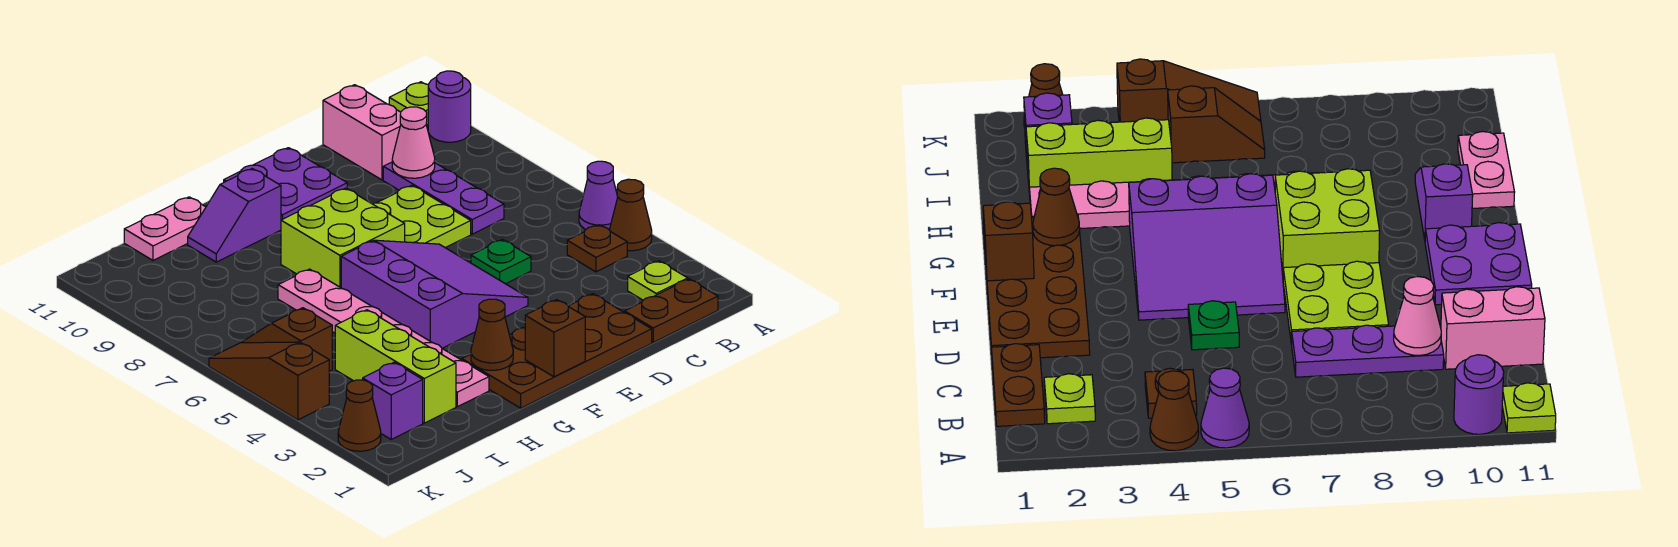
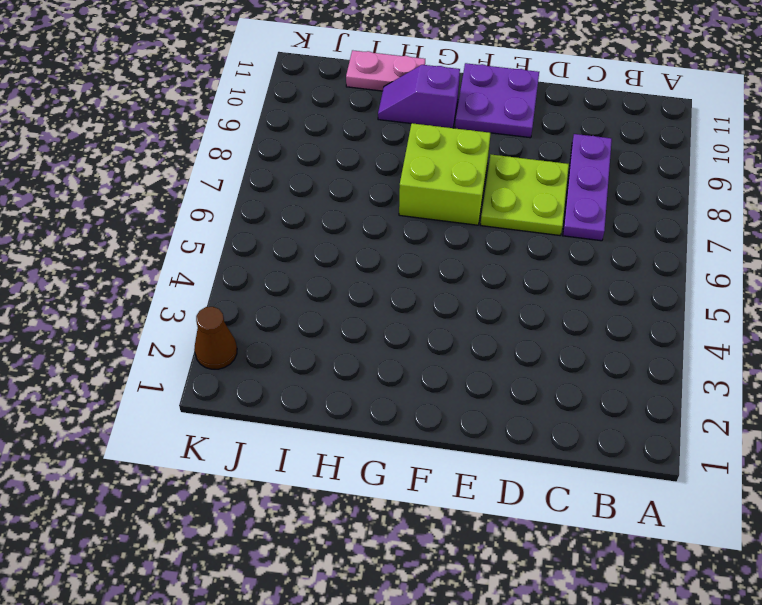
none -> brown cone A4 level 1
none -> purple cone A5 level 1
none -> purple round brick A10 level 1

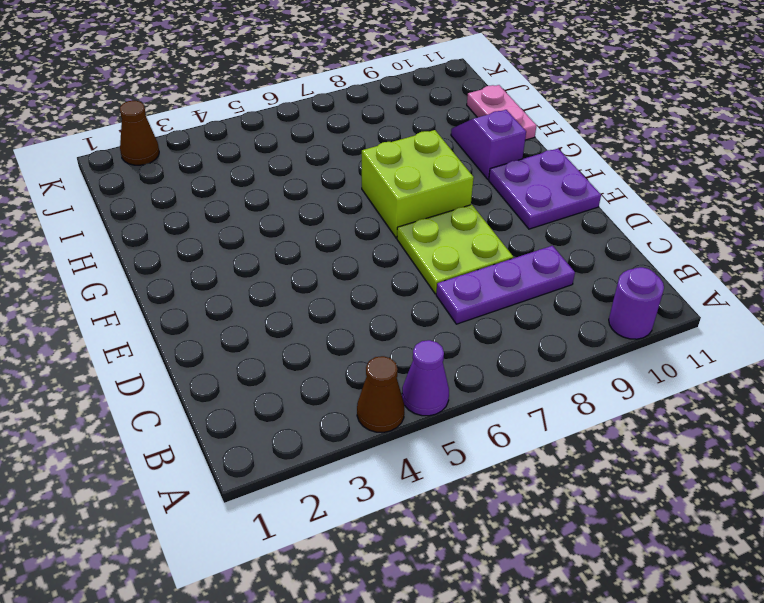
none -> lime plate A11 level 1
none -> brown plate B1:C1 level 1
none -> lime plate B2 level 1

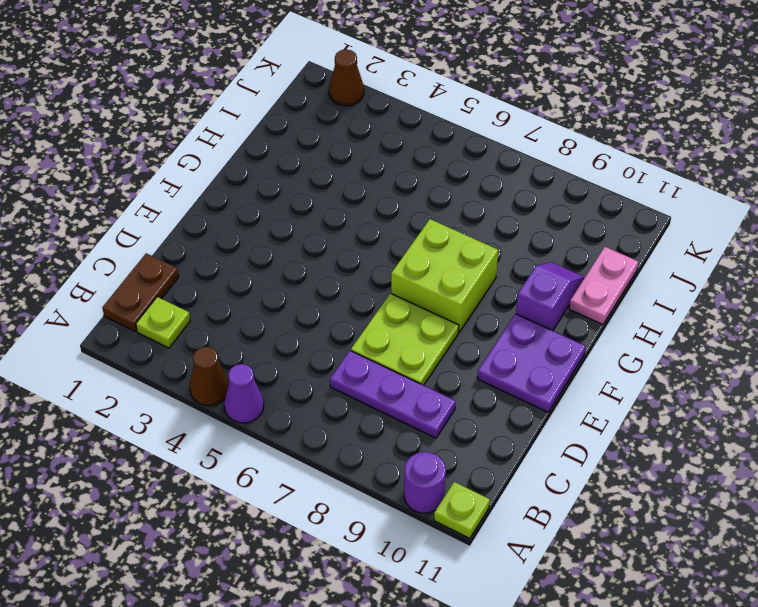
none -> brown plate B4 level 1
none -> pink brick C10:C11 level 1
none -> brown plate D1:G2 level 1

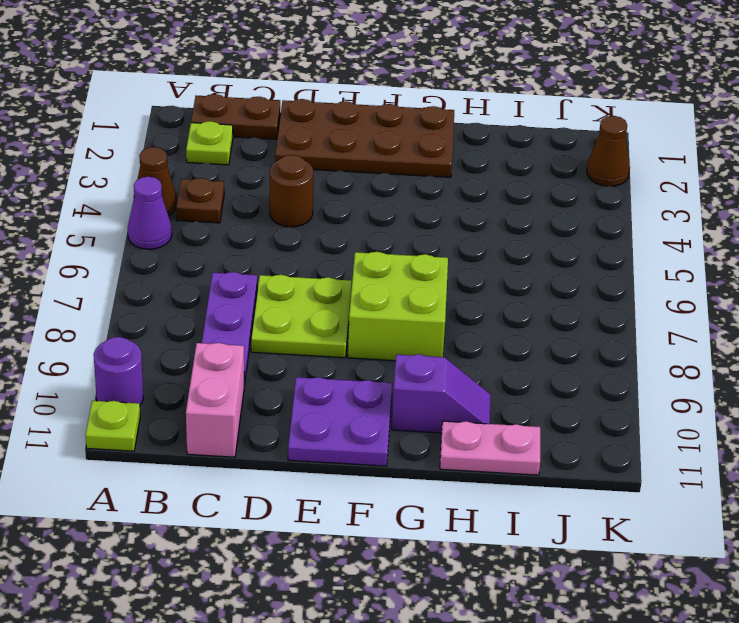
brown round brick D4 level 1 -> none
none -> green plate D5 level 1
none -> purple slope E4:G6 level 1 top G
none -> pink plate H2:H7 level 1

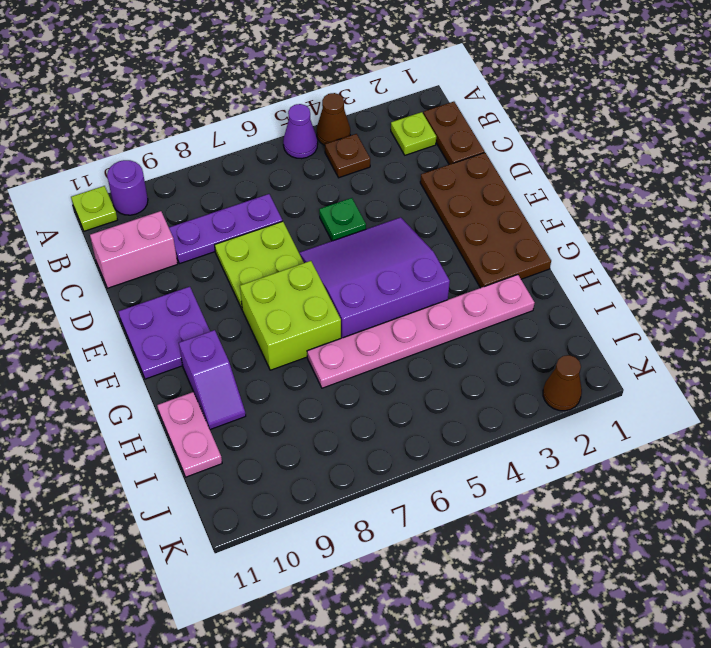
none -> lime brick I2:I4 level 1
none -> purple brick J2 level 1
none -> brown slope J5:J6 level 1 top 5

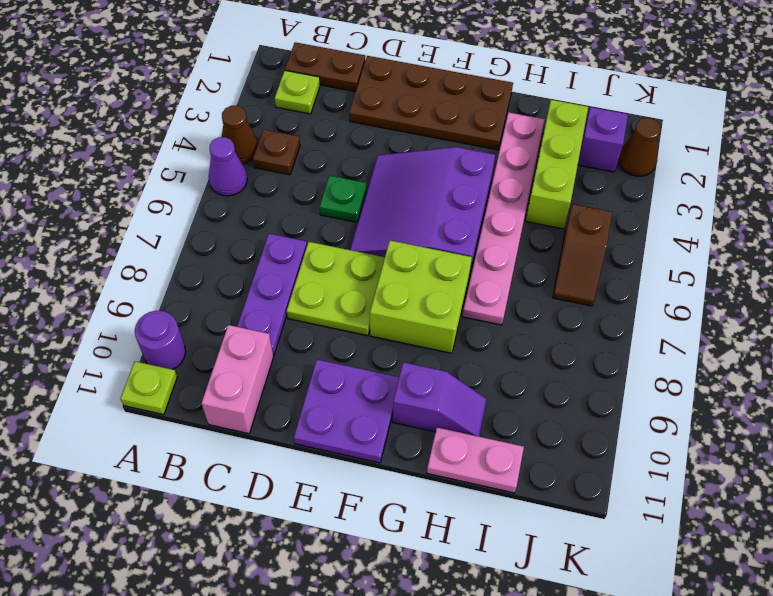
none -> brown slope K4:K6 level 1 top 4
none -> pink cone C9 level 2
none -> brown brick F1 level 2

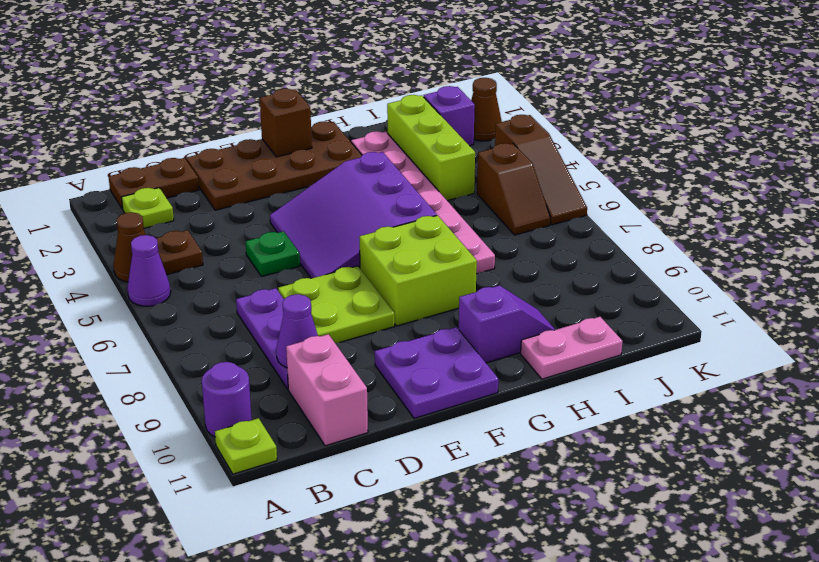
purple cone C9 level 2 -> pink cone C9 level 2
none -> brown cone G2 level 2

